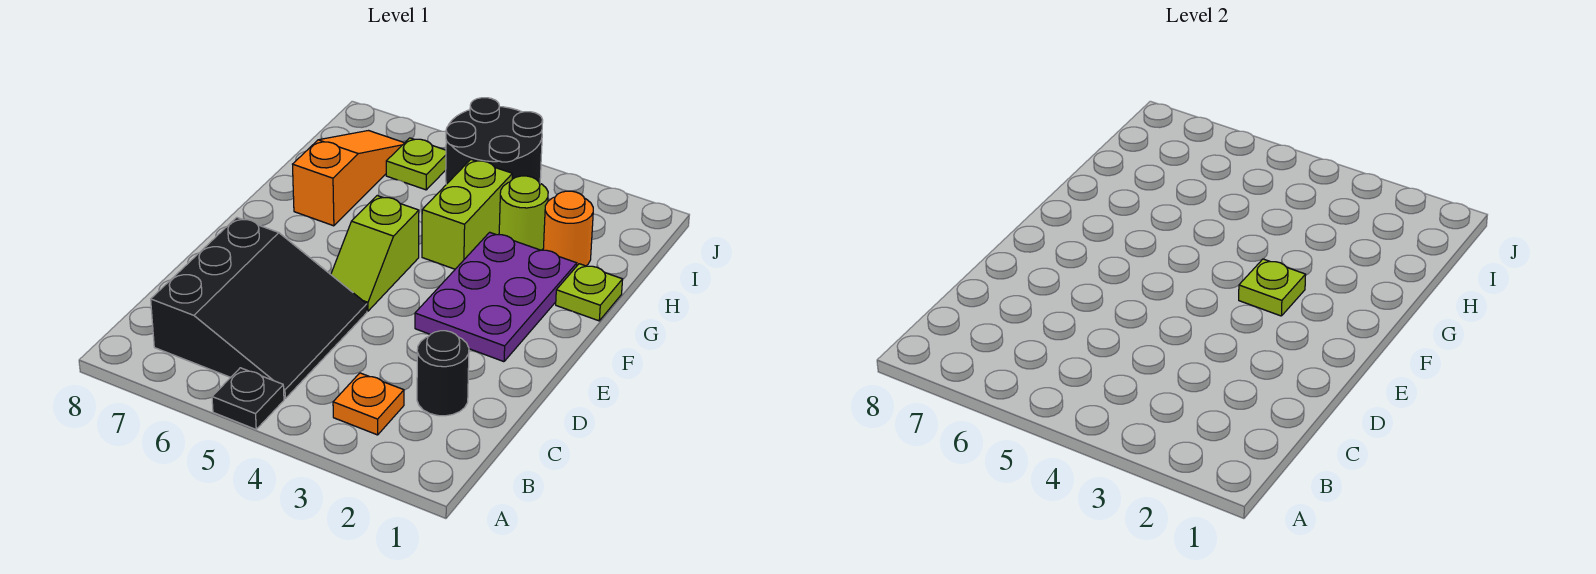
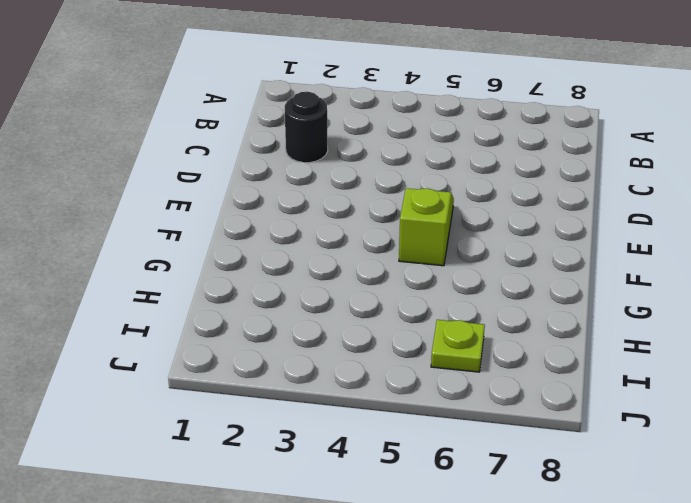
none -> black plate A5 level 1
none -> orange plate B3 level 1
none -> black slope B5:D7 level 1 top 7

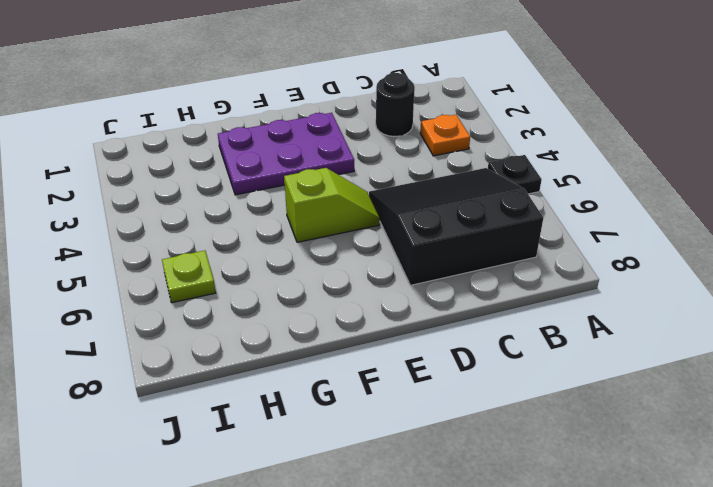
none -> lime plate G1 level 1
none -> lime brick G4:H4 level 1
none -> orange slope G7:I7 level 1 top G

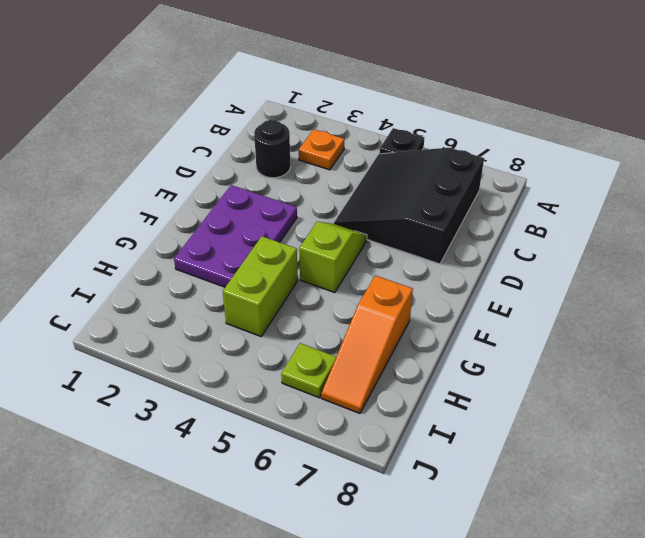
none -> lime plate G1 level 1
none -> orange round brick H2 level 1
none -> lime round brick H3 level 1

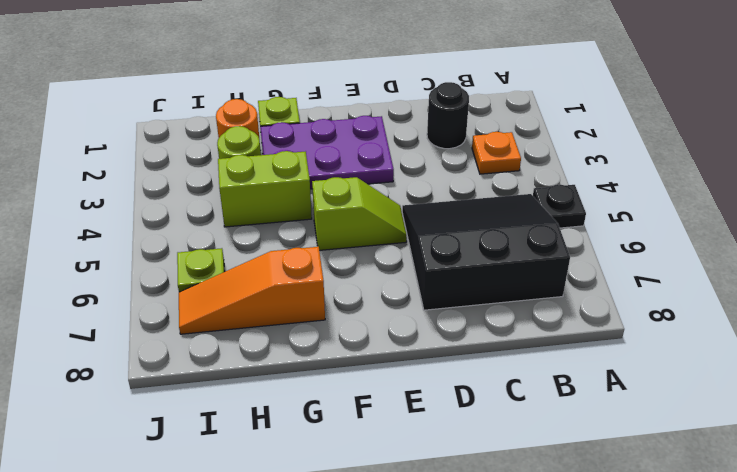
none -> black round brick I4:J5 level 1
none -> lime plate F3 level 2

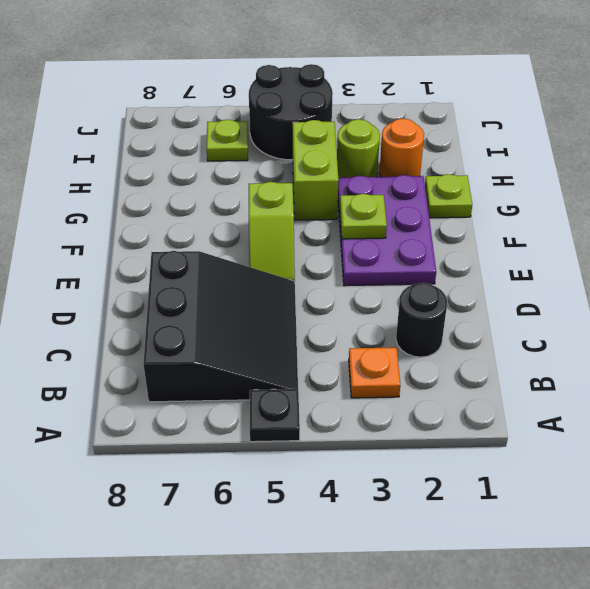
none -> orange slope G7:I7 level 1 top G

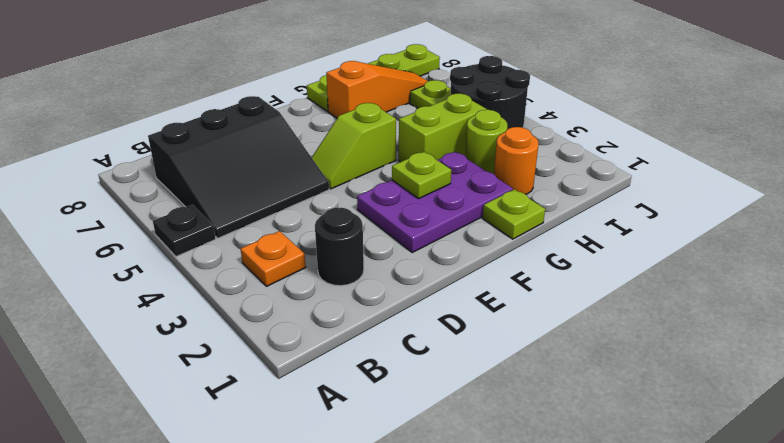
lime plate G8:J8 level 1 -> none

